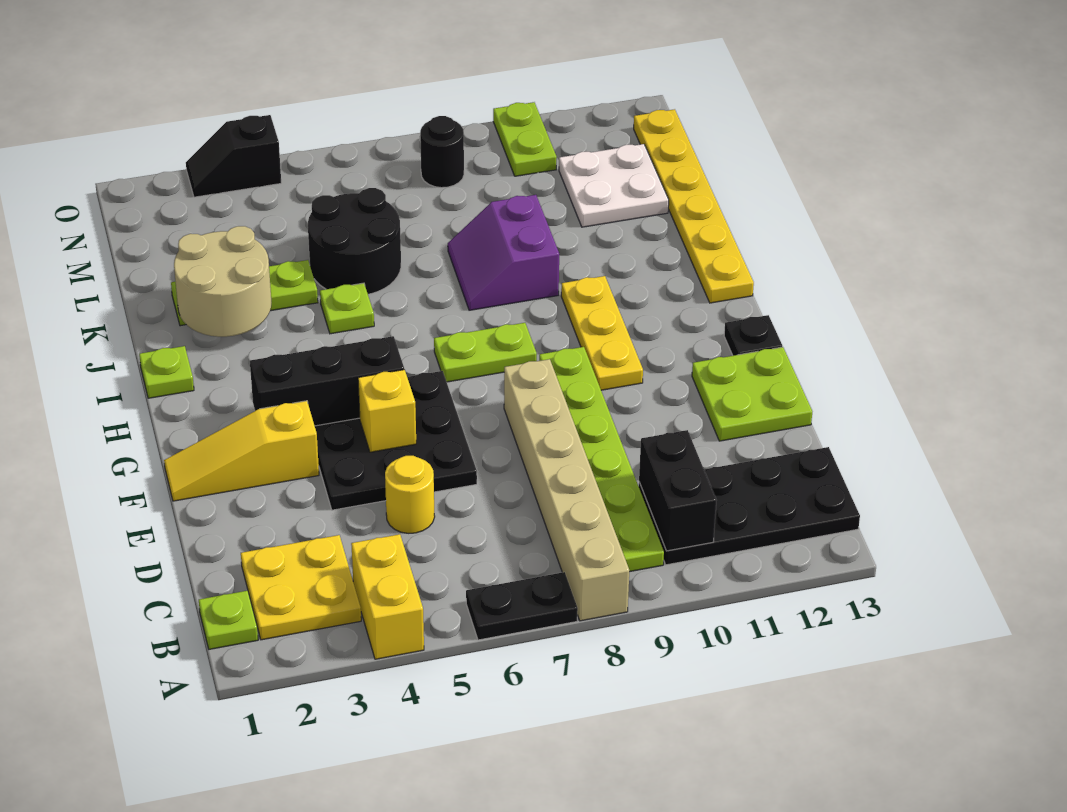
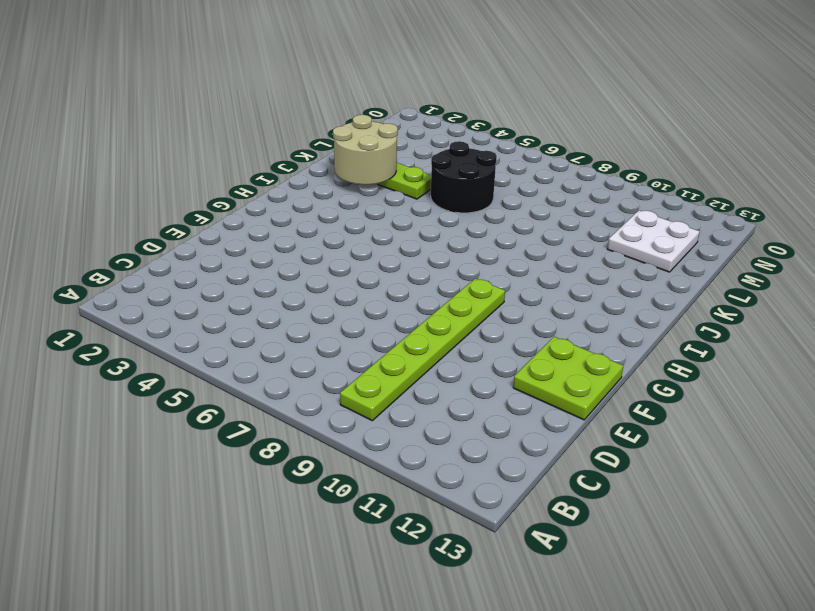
none -> yellow brick A4:B4 level 1
none -> black plate A6:A7 level 1
none -> tan brick A8:F8 level 1

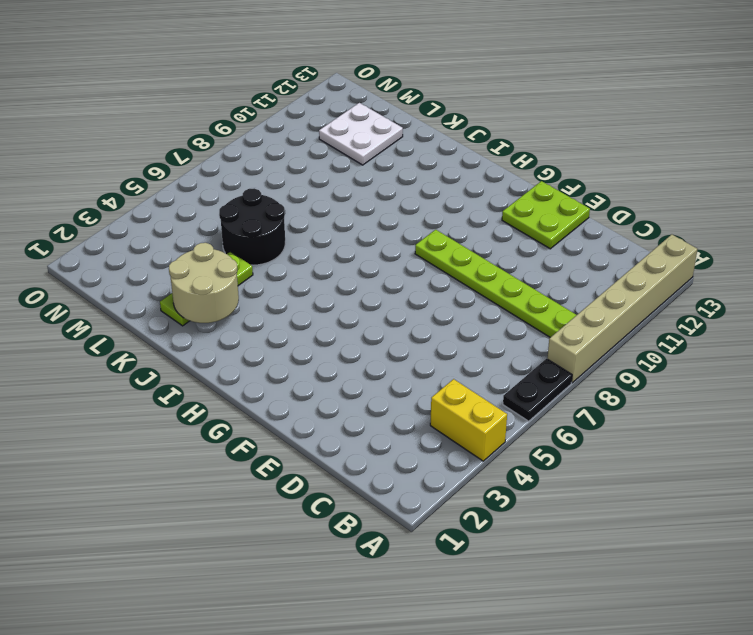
tan brick A8:A13 level 1 -> tan brick A8:F8 level 1
none -> lime plate B1 level 1
none -> yellow plate B2:C3 level 1
none -> black plate B10:C13 level 1

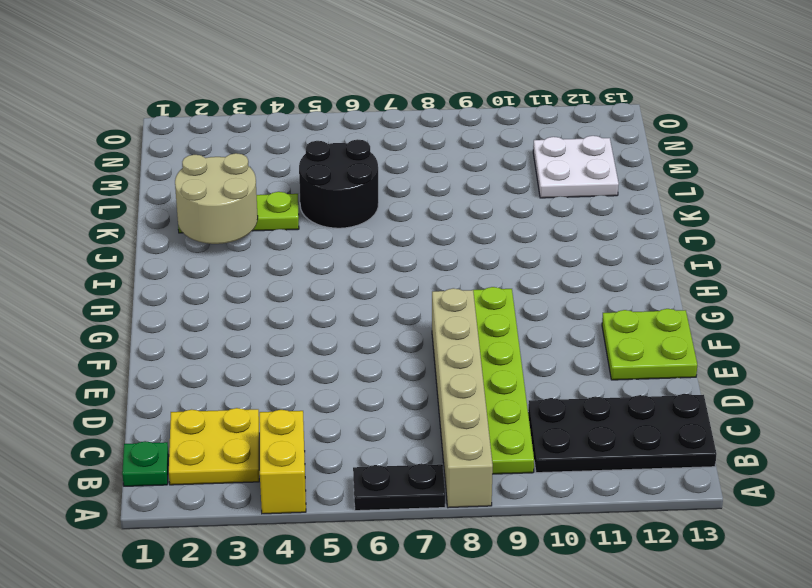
green plate B1 level 1 -> lime plate B1 level 1
none -> yellow round brick D5 level 1
none -> black plate E4:G6 level 1
none -> yellow slope F1:F3 level 1 top 3

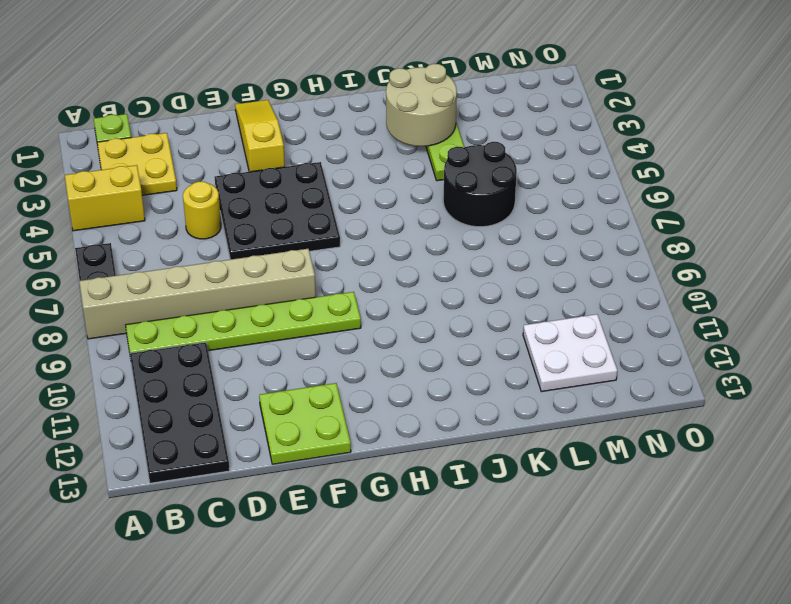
none -> yellow plate G10:I10 level 1
none -> black plate G13 level 1
none -> lime plate H7:H8 level 1

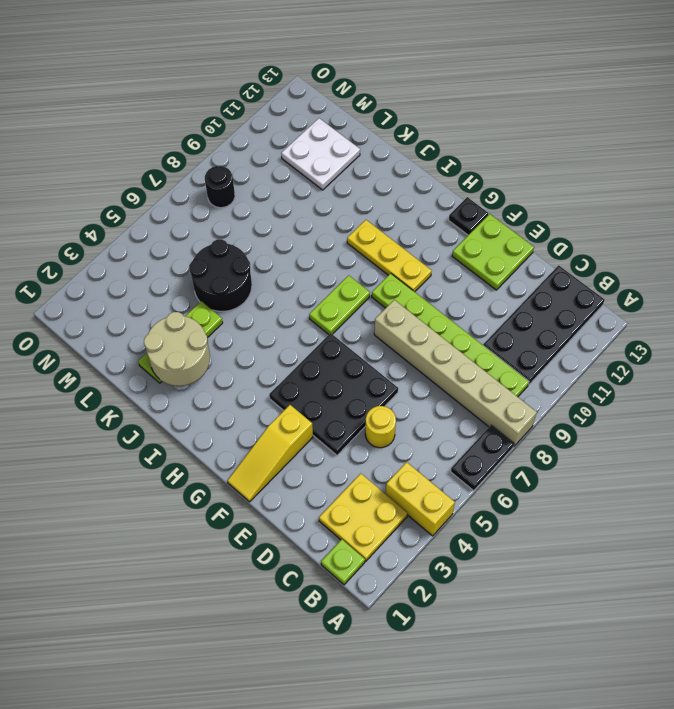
none -> lime plate I1 level 1
none -> yellow plate I13:N13 level 1
none -> lime plate J5 level 1

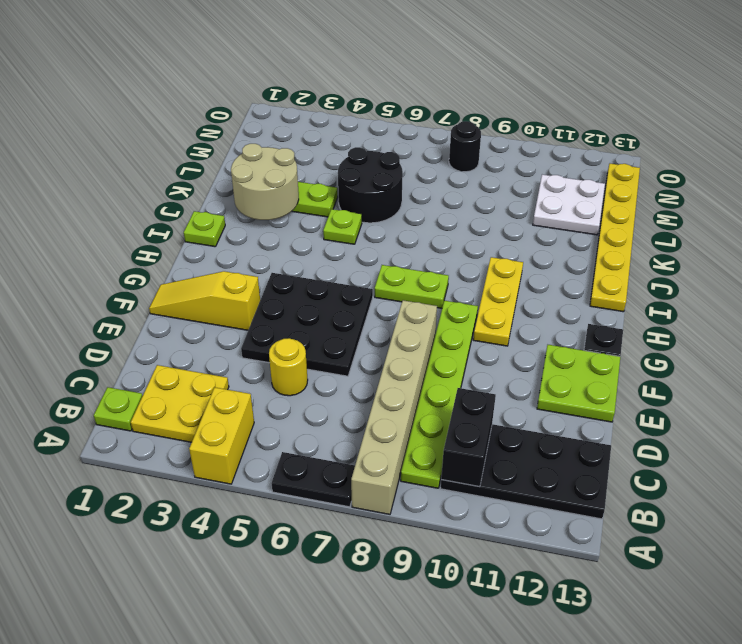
none -> purple slope J8:K9 level 1 top 9
none -> lime plate N10:O10 level 1
none -> black slope O3:O4 level 1 top 4

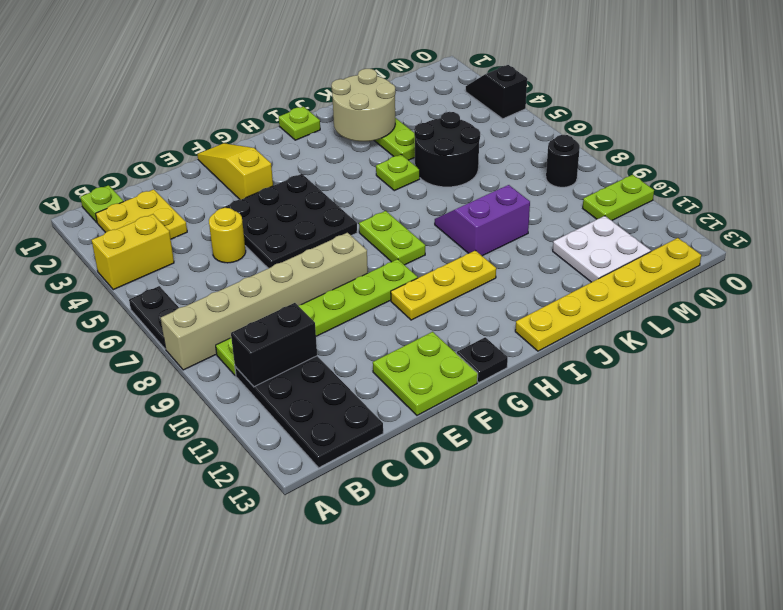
none -> yellow brick F5 level 2
none -> black brick G3:G5 level 2

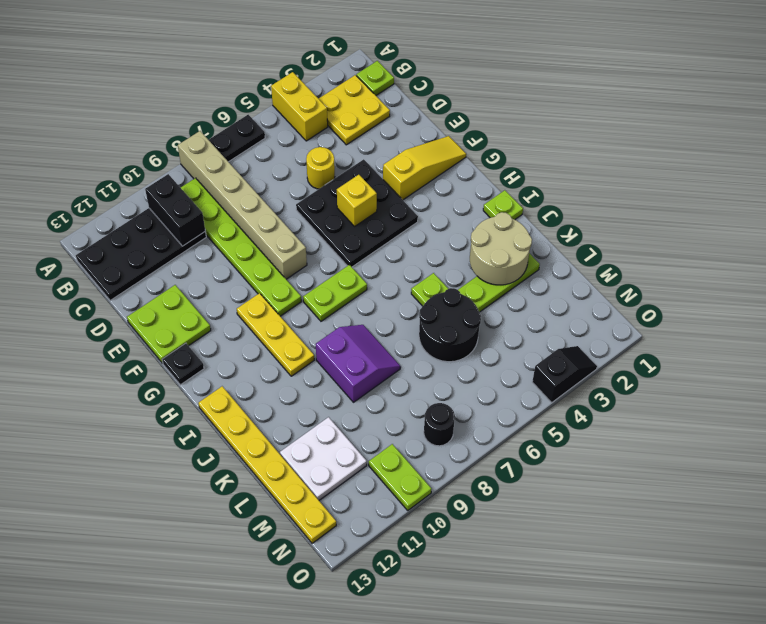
none -> black brick G3:G5 level 2

